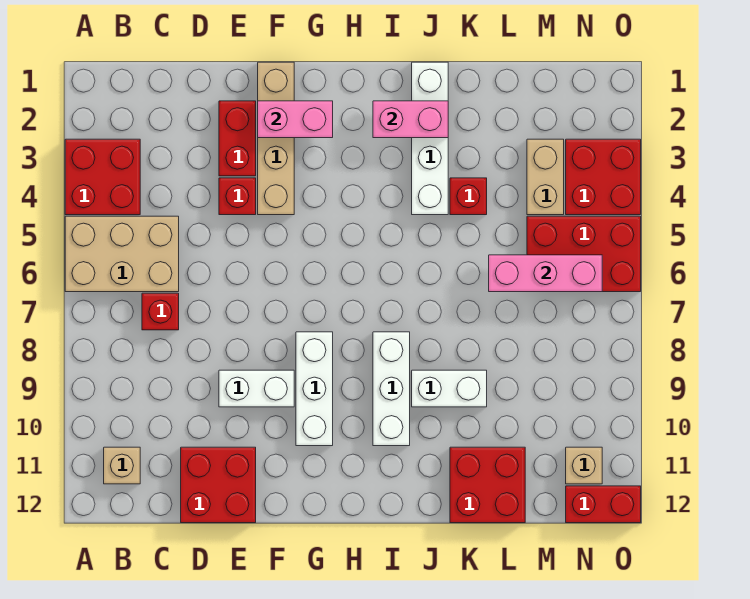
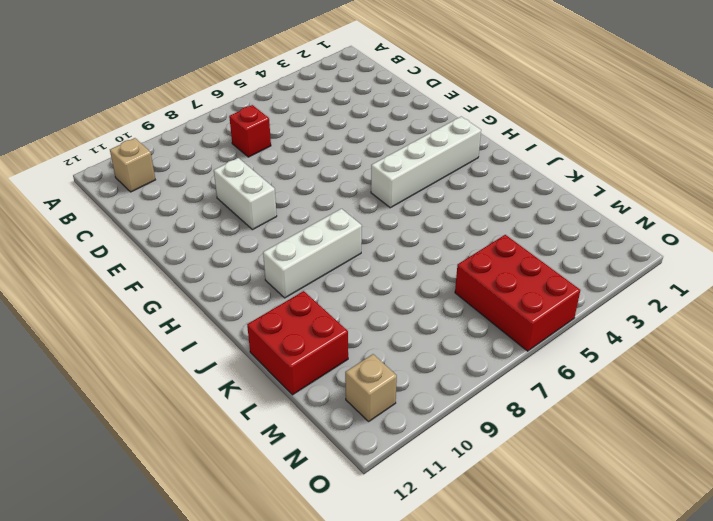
white brick H2:H5 level 1 -> white brick J1:J4 level 1
none -> red brick A3:B4 level 1
none -> tan brick A5:C6 level 1
none -> red brick D11:E12 level 1

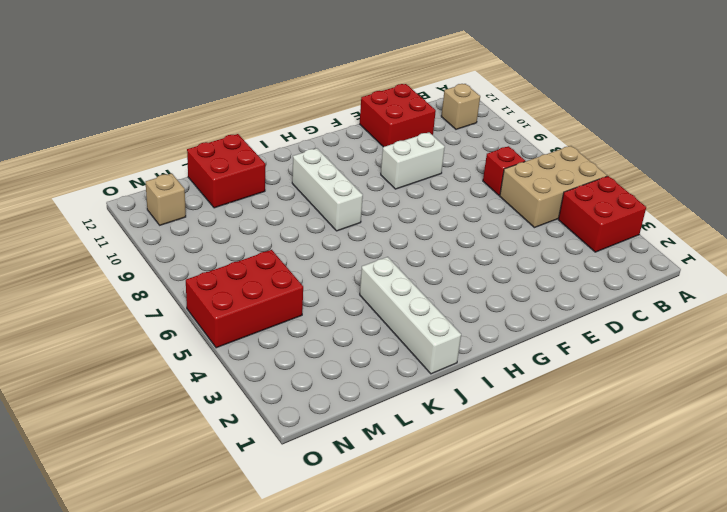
none -> red brick E2:E3 level 1
none -> red brick E4 level 1
none -> tan brick F1:F4 level 1

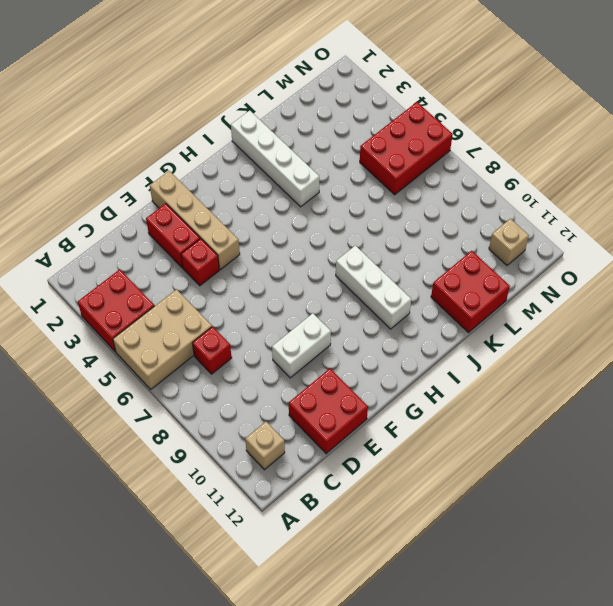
none -> white brick G8:G10 level 1
none -> white brick J9:K9 level 1
none -> red brick K4 level 1

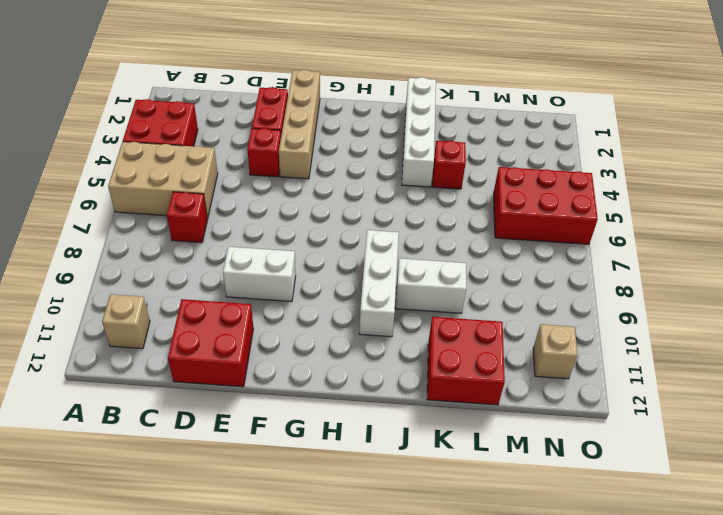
none -> white brick G8:G10 level 1
none -> tan brick M3:M4 level 1
none -> red brick N3:O4 level 1

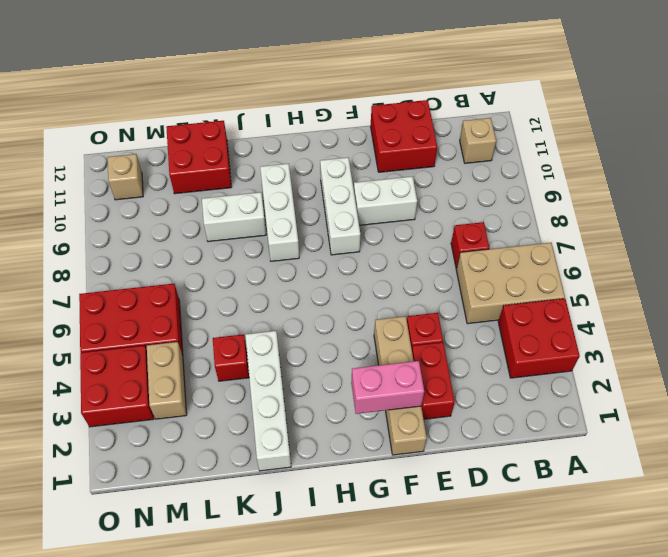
none -> red brick N12:O12 level 1
none -> pink brick I2:J2 level 2
none -> pink brick L6:N6 level 2

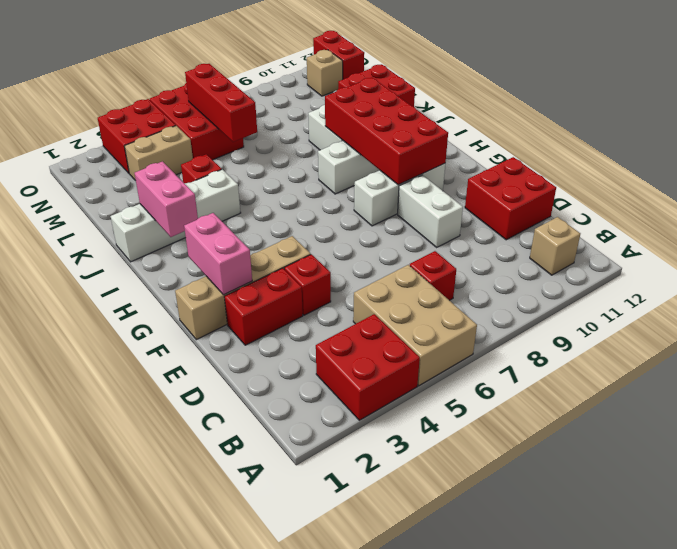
red brick G9:J10 level 2 -> none
red brick L6:N6 level 2 -> pink brick L6:N6 level 2

